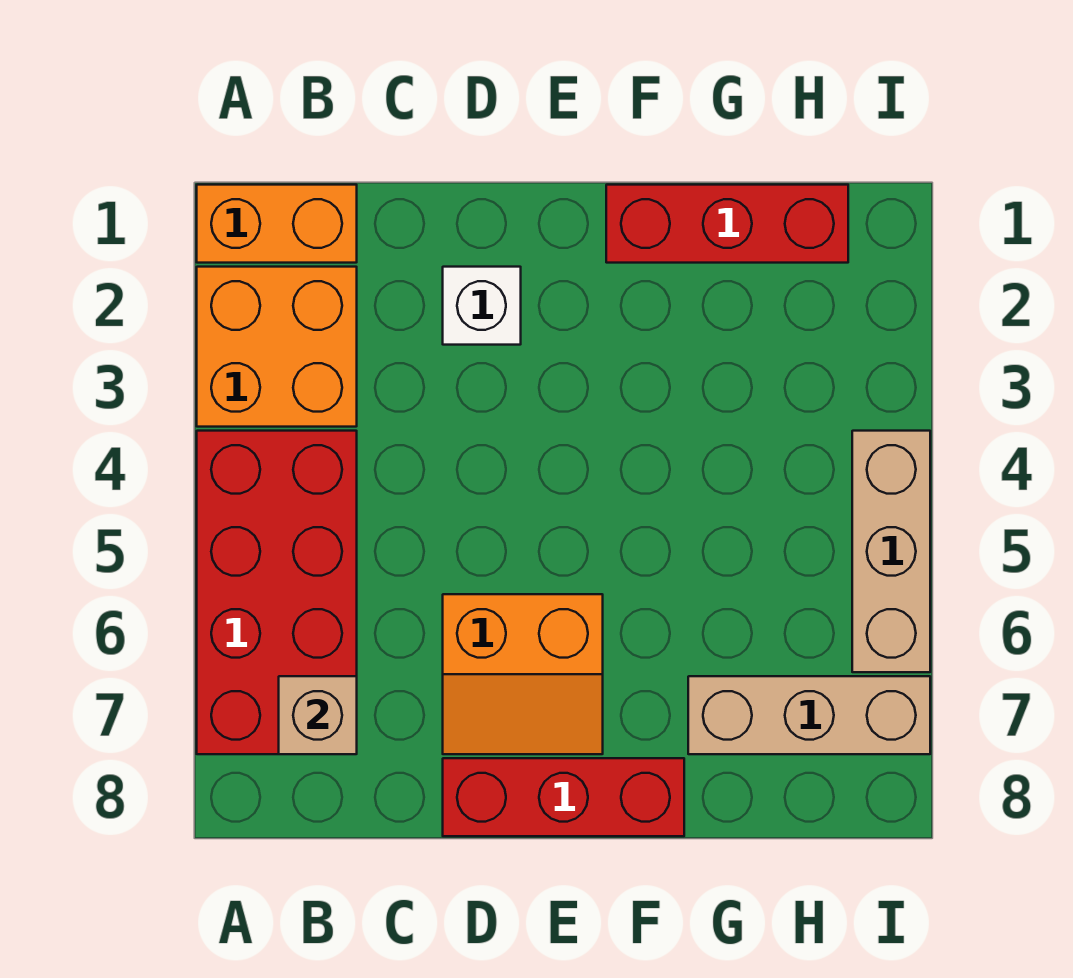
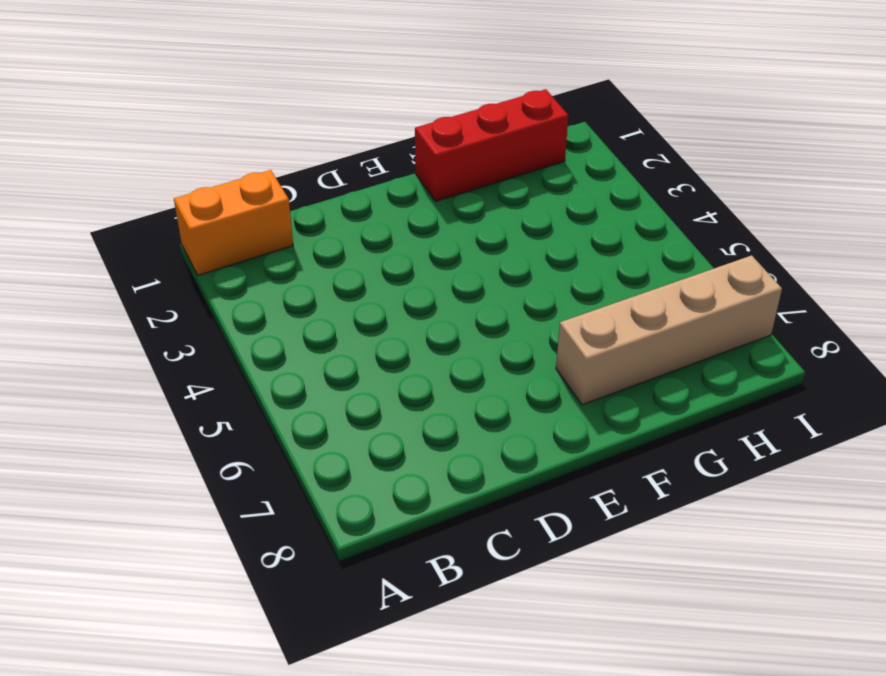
tan brick F7:I7 level 1 -> tan brick G7:I7 level 1
none -> orange brick A2:B3 level 1
none -> red brick A4:B7 level 1

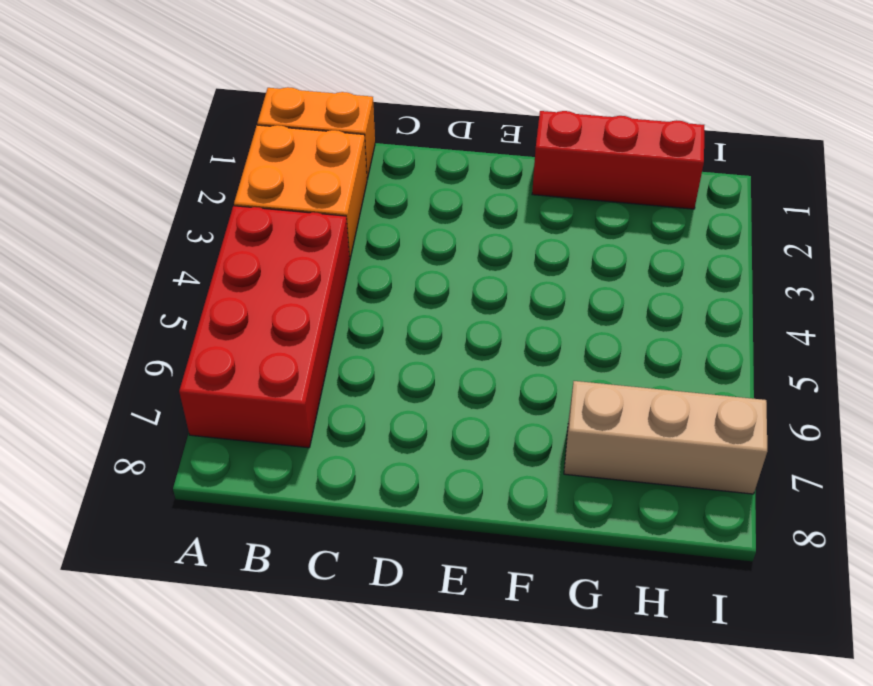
none -> white brick D2 level 1
none -> orange slope D6:E7 level 1 top 6

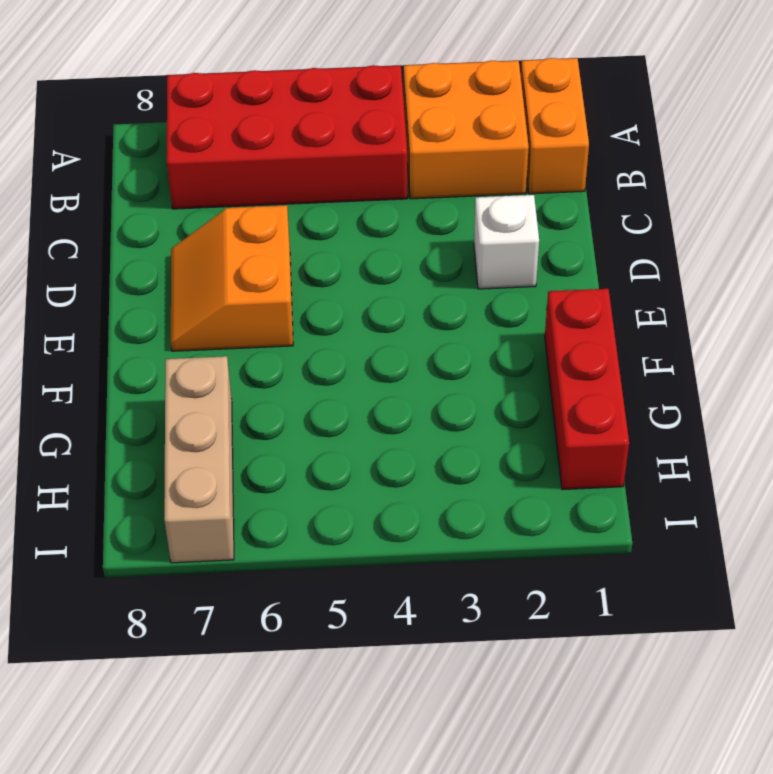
none -> red brick D8:F8 level 1
none -> tan brick I4:I6 level 1

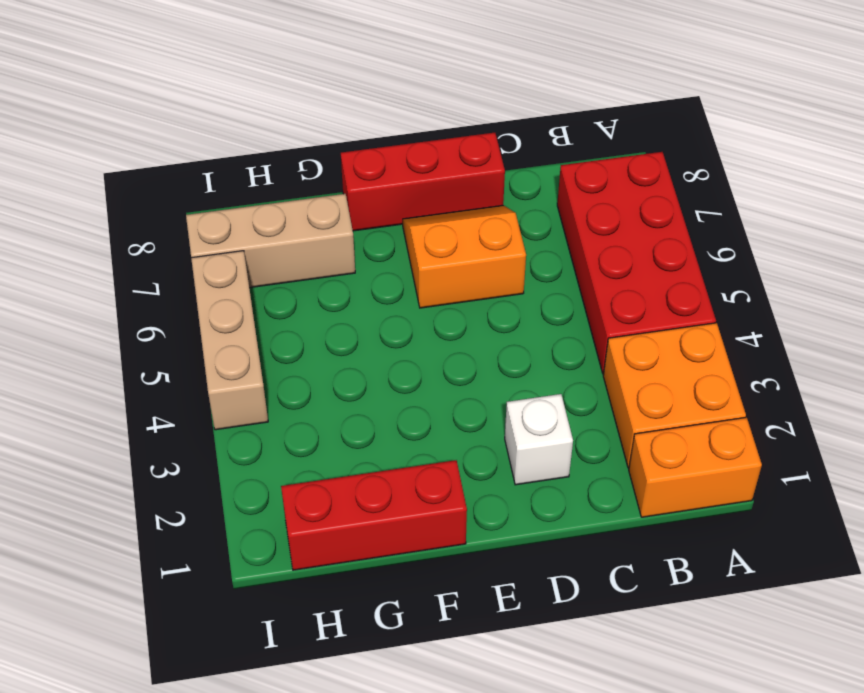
none -> tan brick B7 level 2

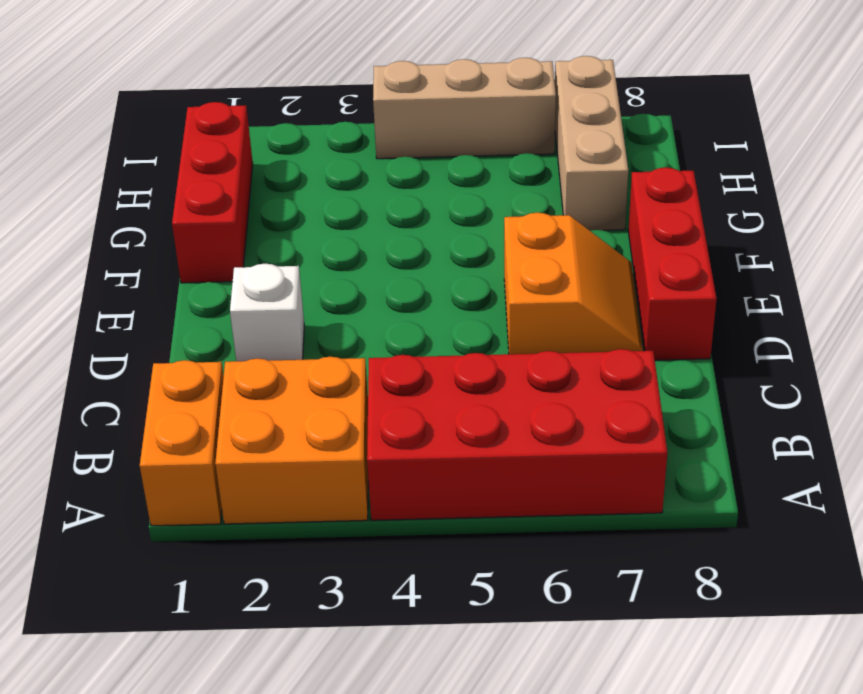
none -> tan brick B7 level 2

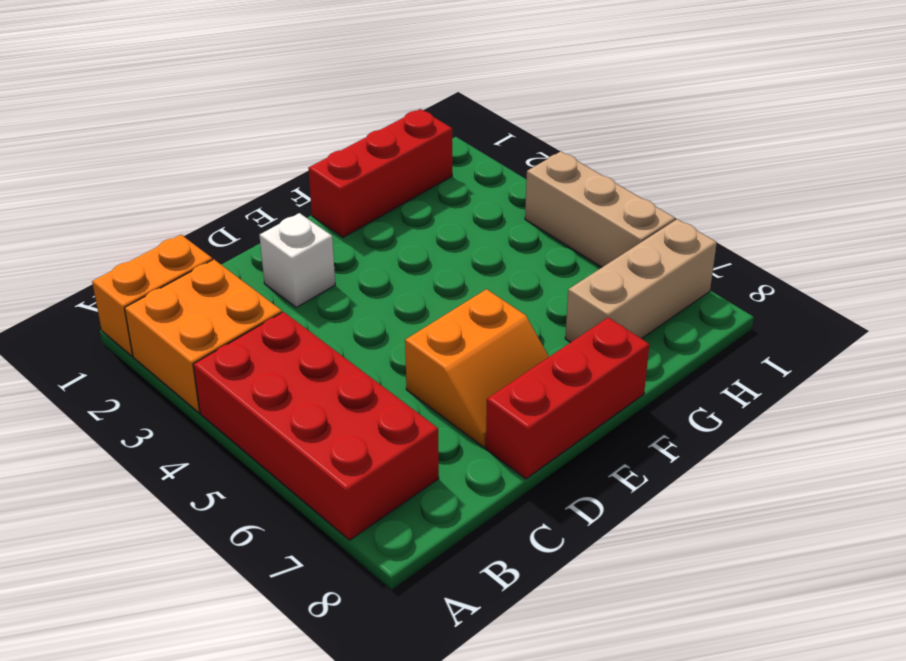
none -> tan brick B7 level 2

